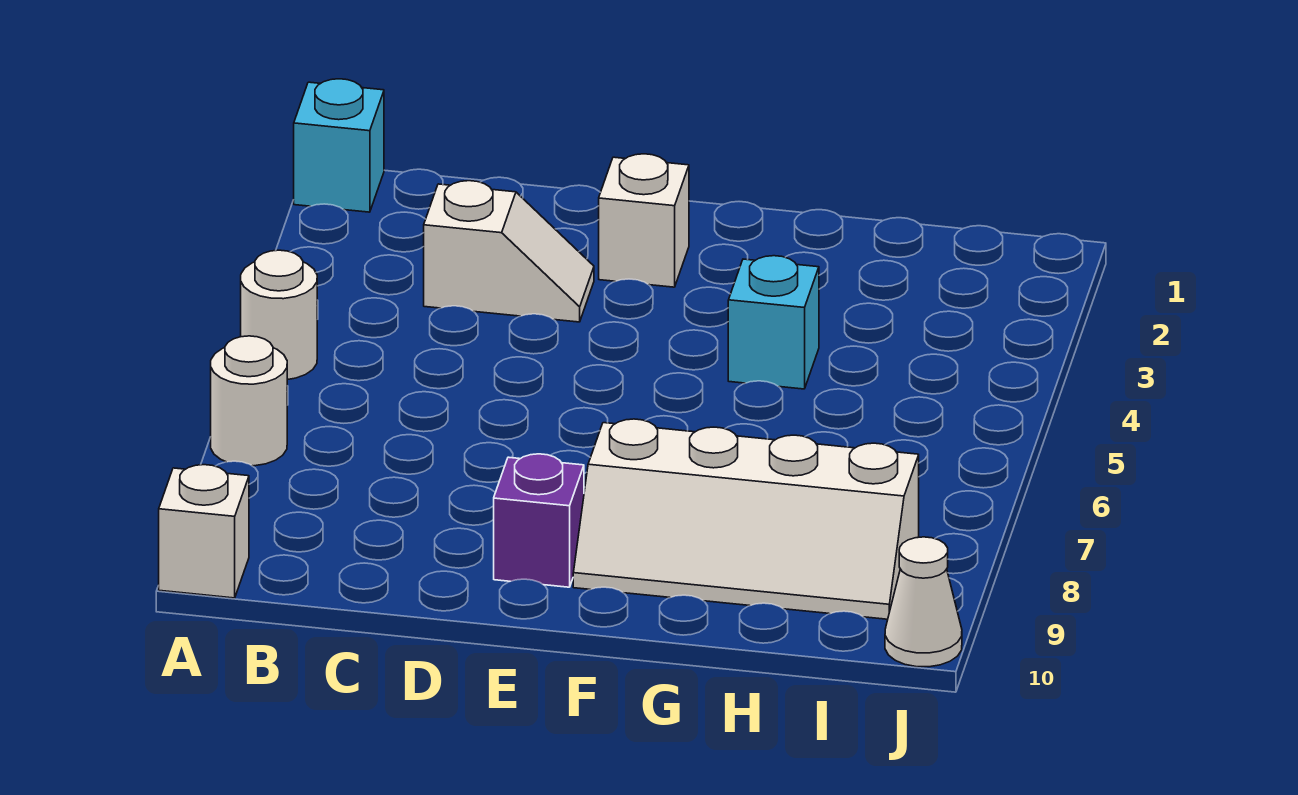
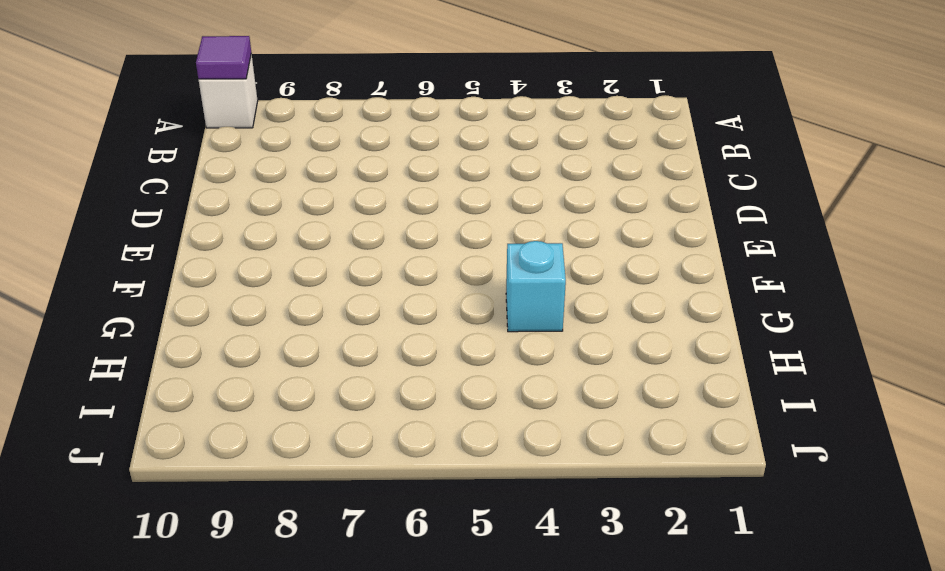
purple tile A10 level 2 -> none
none -> cyan brick A1 level 1
none -> white round brick A5 level 1

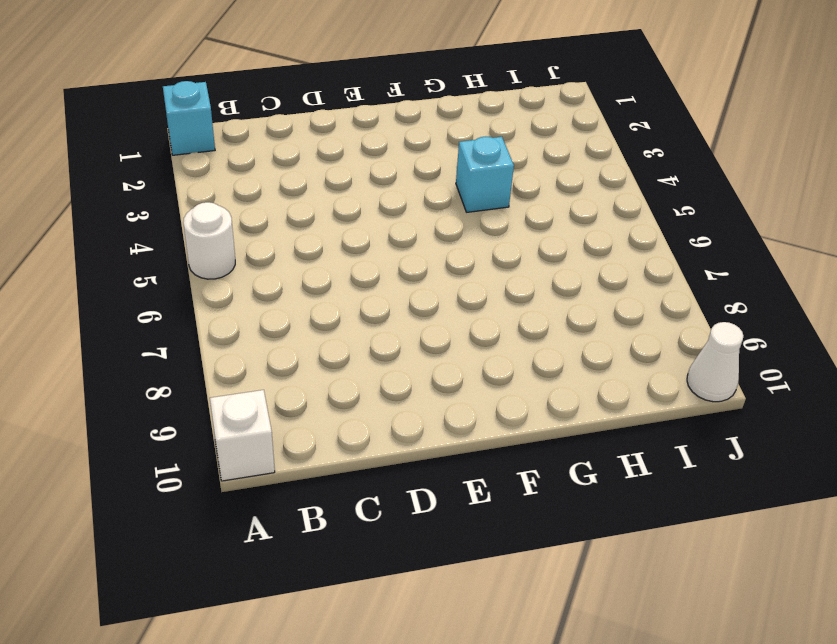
none -> white round brick A7 level 1
none -> white slope C3:D3 level 1 top C

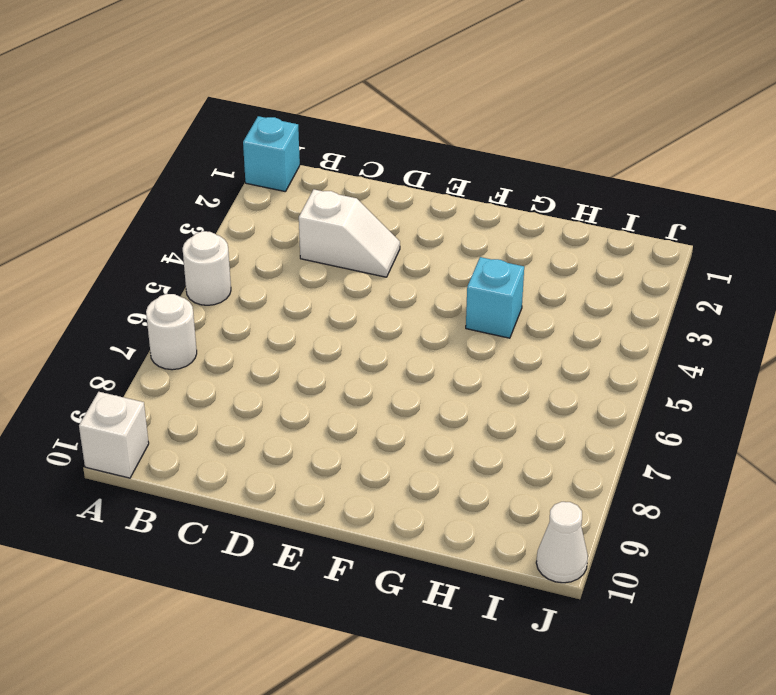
none -> white brick E2 level 1
none -> purple brick E9 level 1

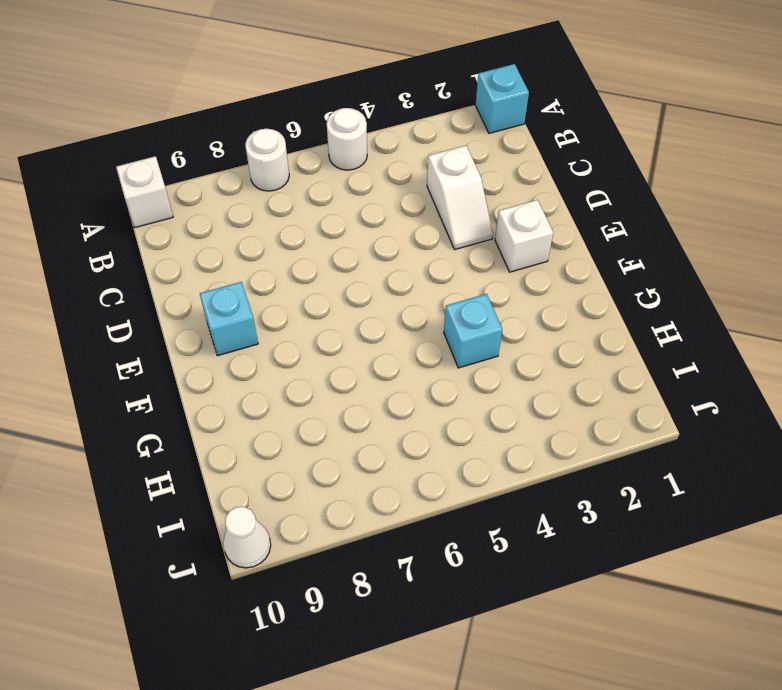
cyan brick E9 level 1 -> purple brick E9 level 1
none -> white slope F8:I9 level 1 top 8

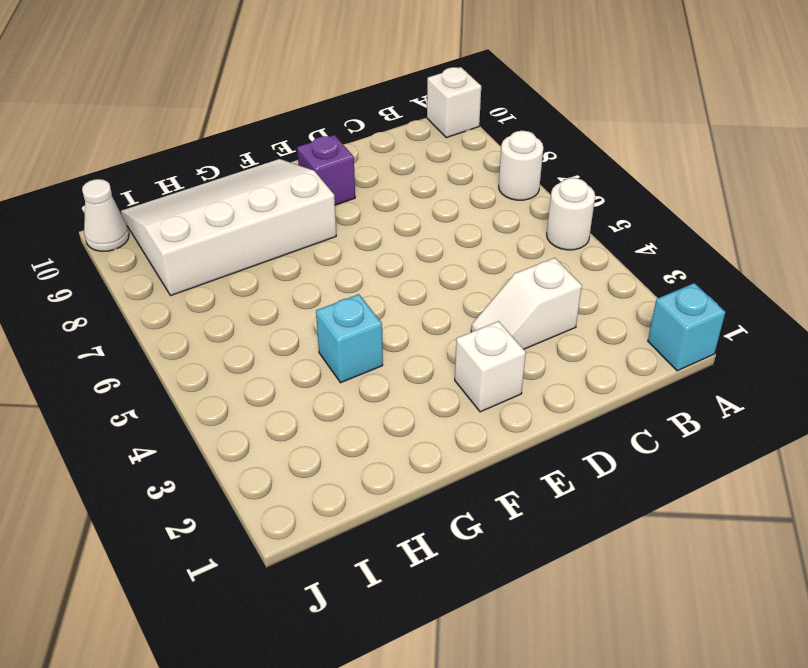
white slope F8:I10 level 1 top 8 -> white slope F8:I9 level 1 top 8

